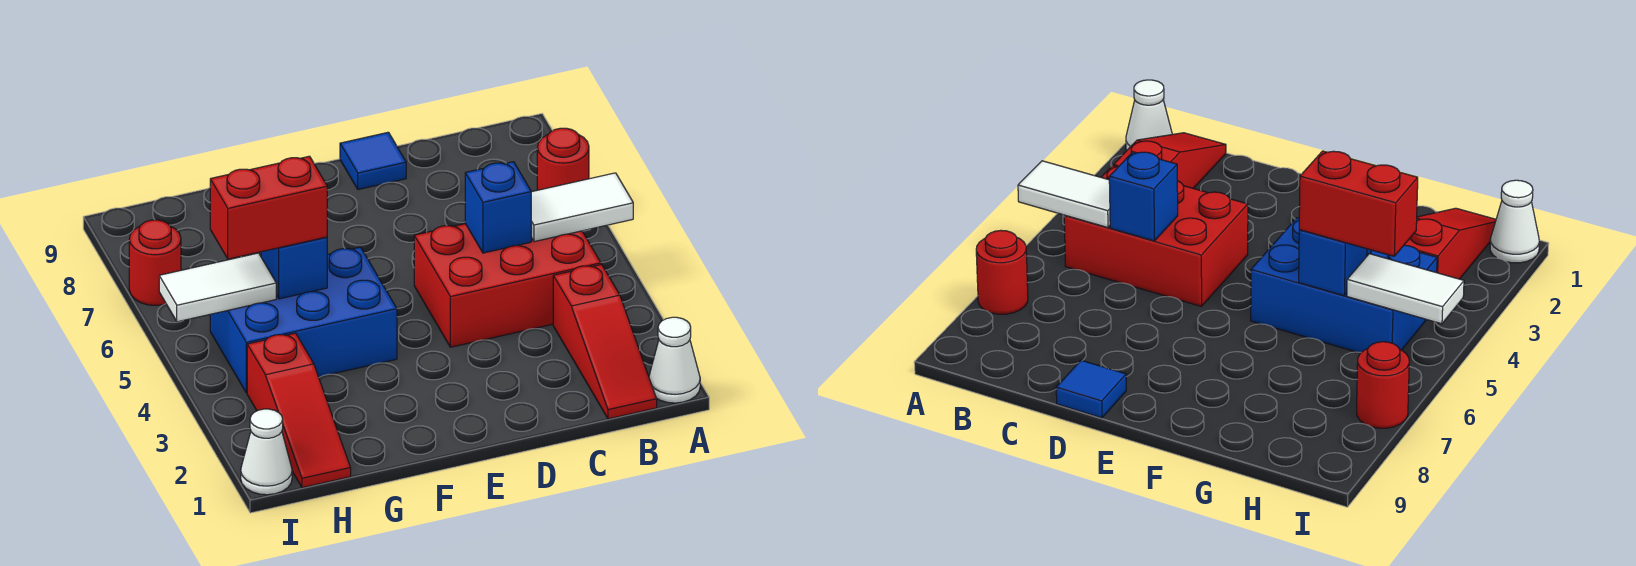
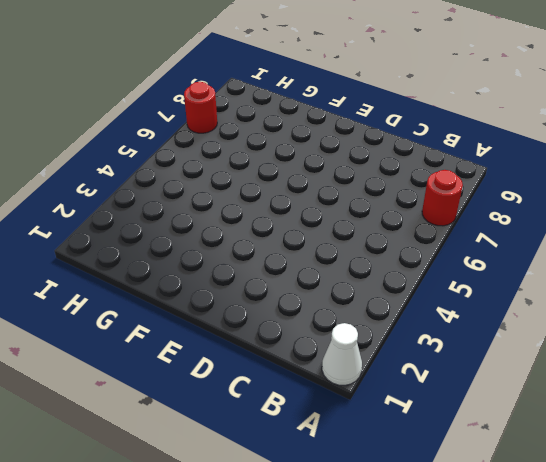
none -> red slope B1:B3 level 1 top 3
none -> red brick B4:D5 level 1
none -> blue tile D9 level 1

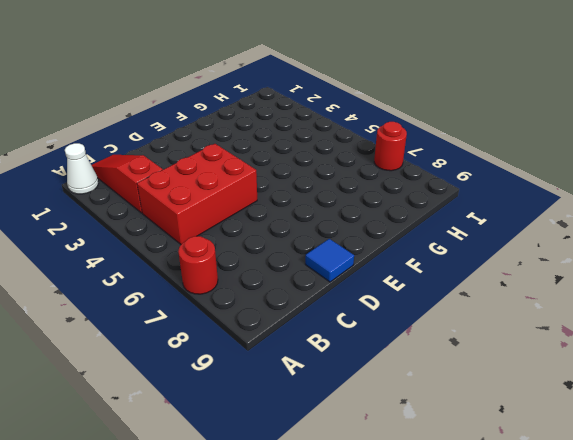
none -> blue brick F4:H5 level 1
none -> red slope H1:H3 level 1 top 3
none -> white cone I1 level 1

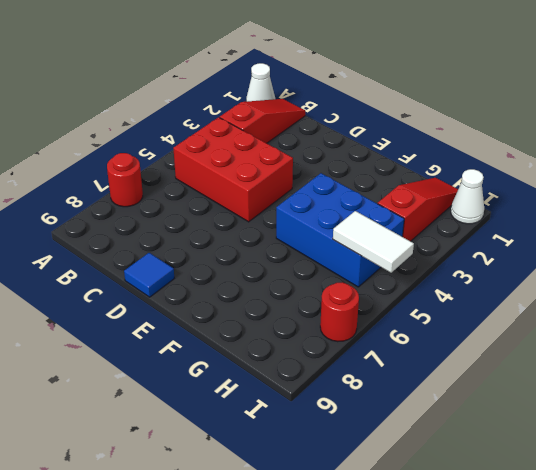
none -> white tile A5:B5 level 2
none -> blue brick C5 level 2
none -> blue brick G5 level 2

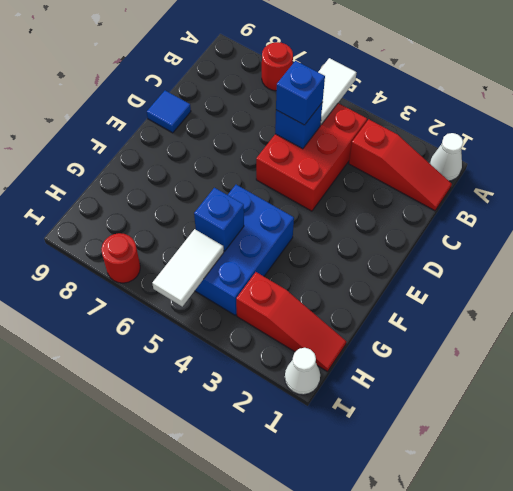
blue brick C5 level 3 -> none
none -> red brick G5:H5 level 3

